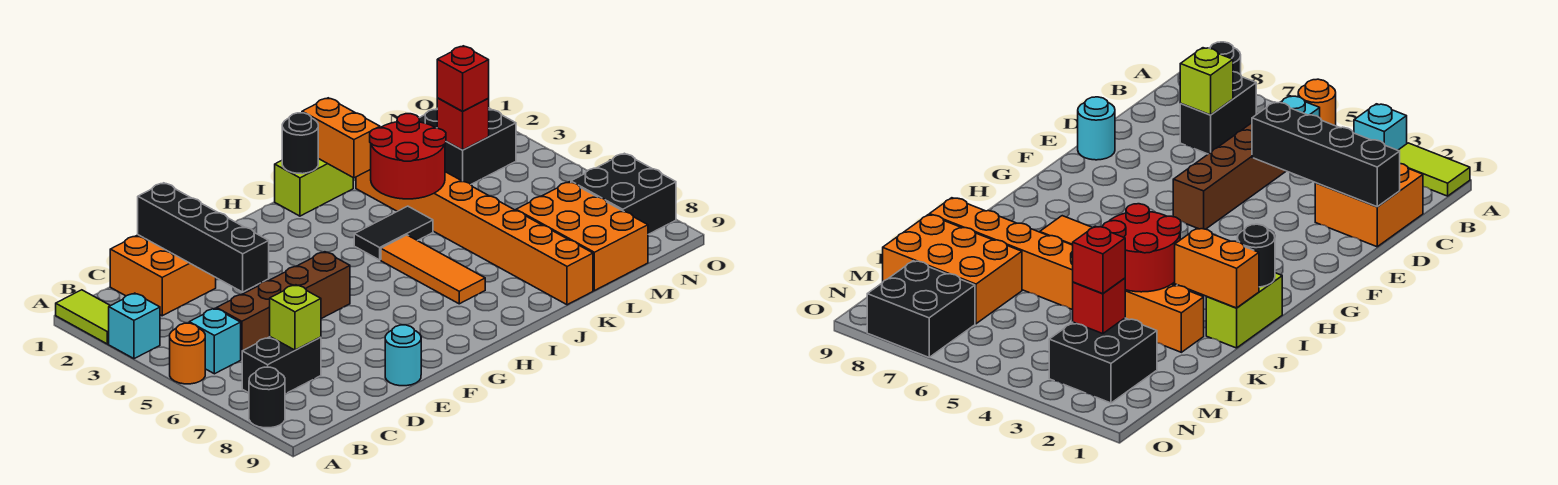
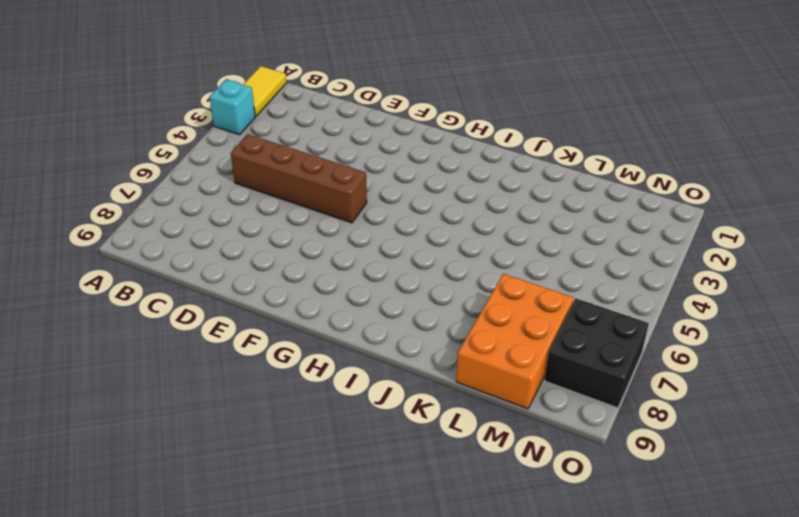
yellow tile A1:A2 level 1 -> lime tile A1:A2 level 1
none -> orange round brick A5 level 1
none -> black round brick A8 level 1
none -> cyan brick B5 level 1

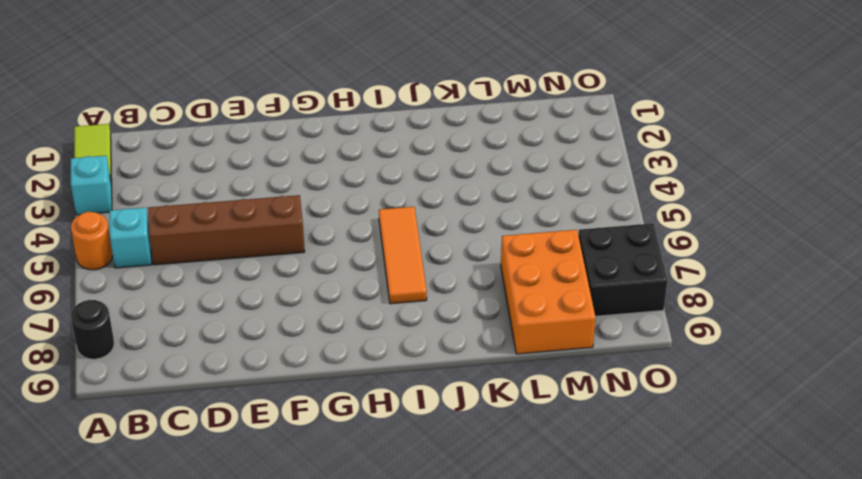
none -> black brick B7:C7 level 1
none -> orange brick C1:D2 level 1
none -> cyan round brick E9 level 1

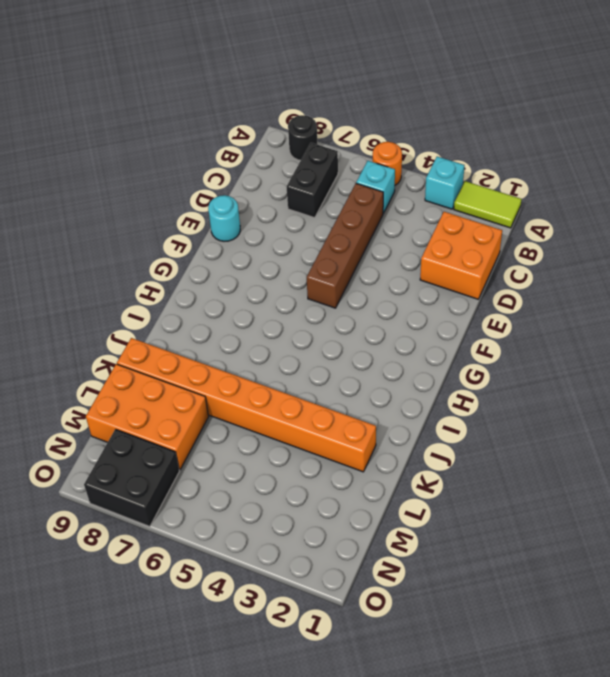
none -> lime brick I1:J1 level 1
none -> black tile I4:J4 level 1
none -> orange tile I5:I7 level 1

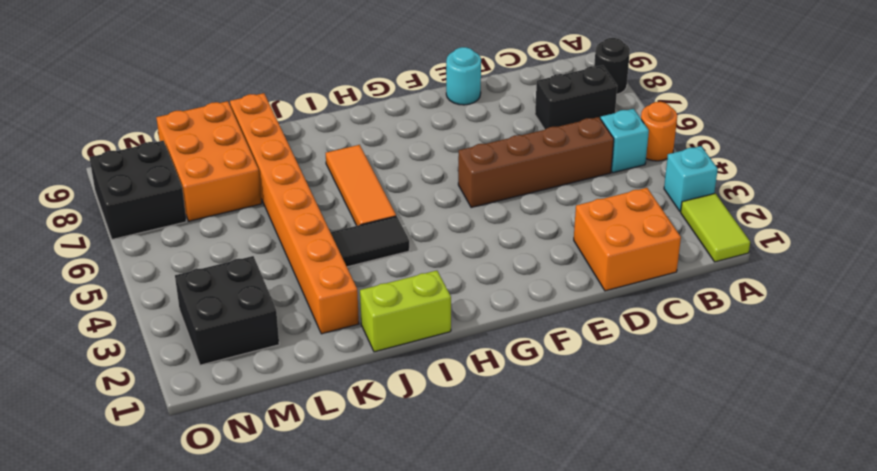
none -> lime brick C7 level 2
none -> black brick D1:D4 level 2
none -> black round brick I1 level 2

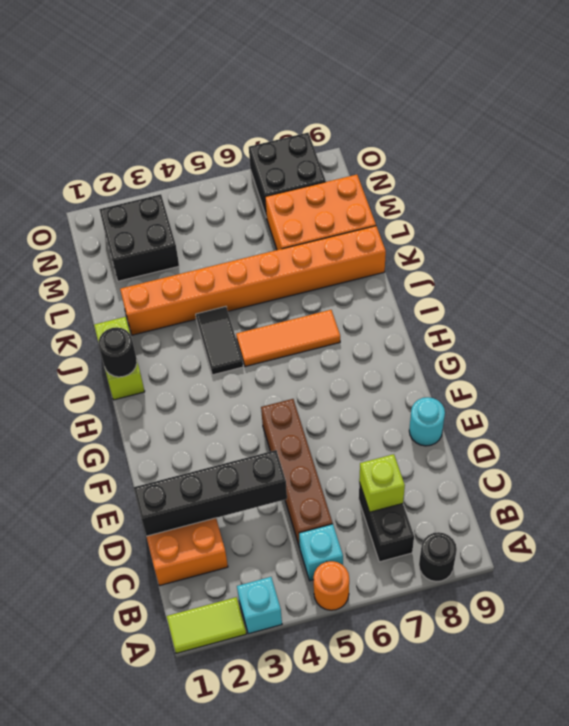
none -> orange brick J1:J2 level 2
none -> red round brick J3:K4 level 2
none -> red brick M3 level 2

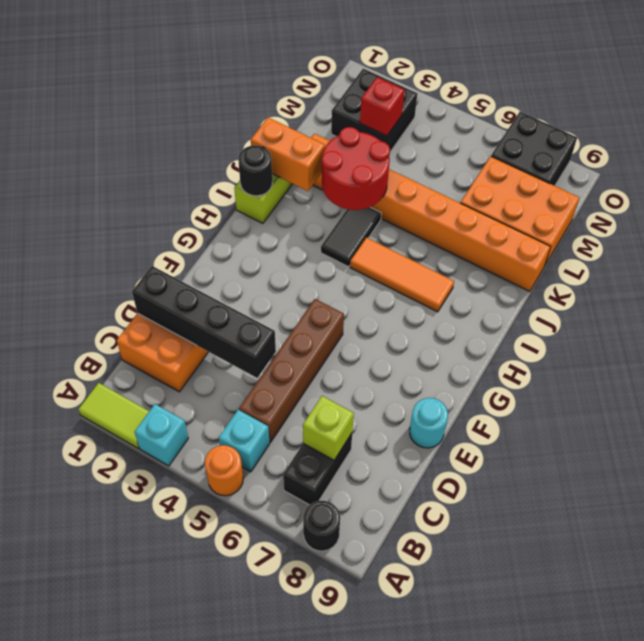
none -> red brick M3 level 3

